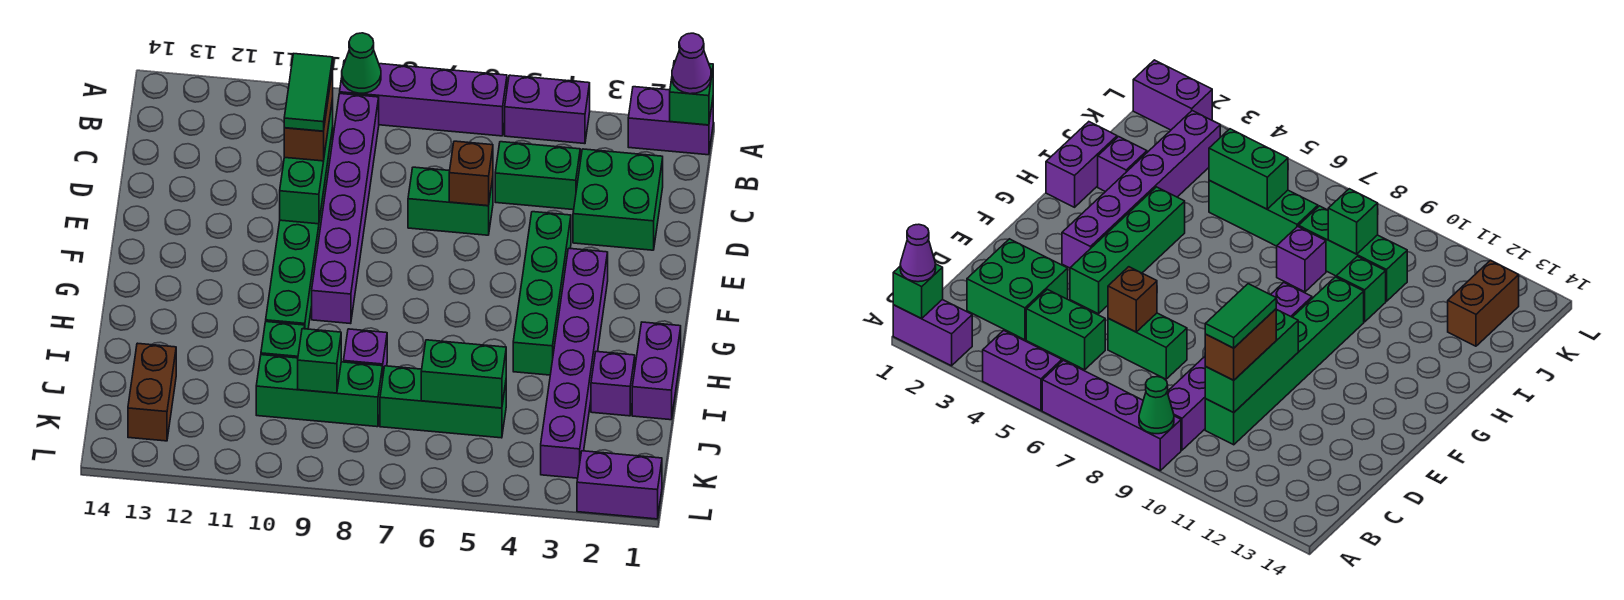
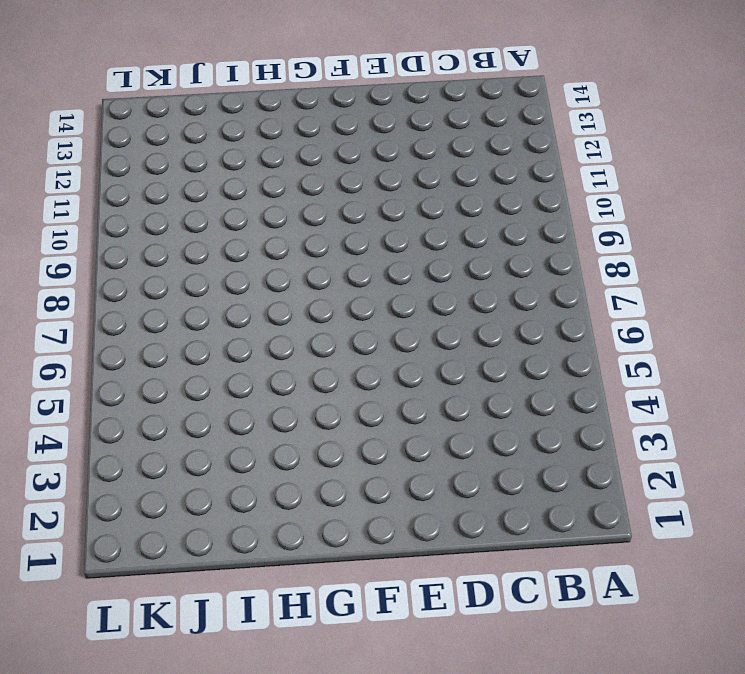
none -> purple brick A1:A2 level 1
none -> purple brick A4:A5 level 1
none -> purple brick A6:A9 level 1

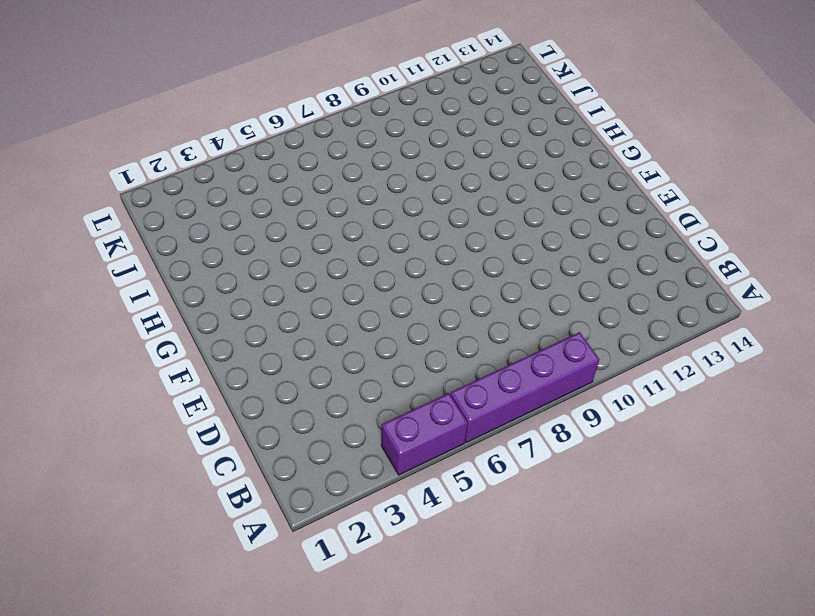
none -> purple brick A1:A2 level 1
none -> purple brick B9:G9 level 1
none -> green brick C2:D3 level 1

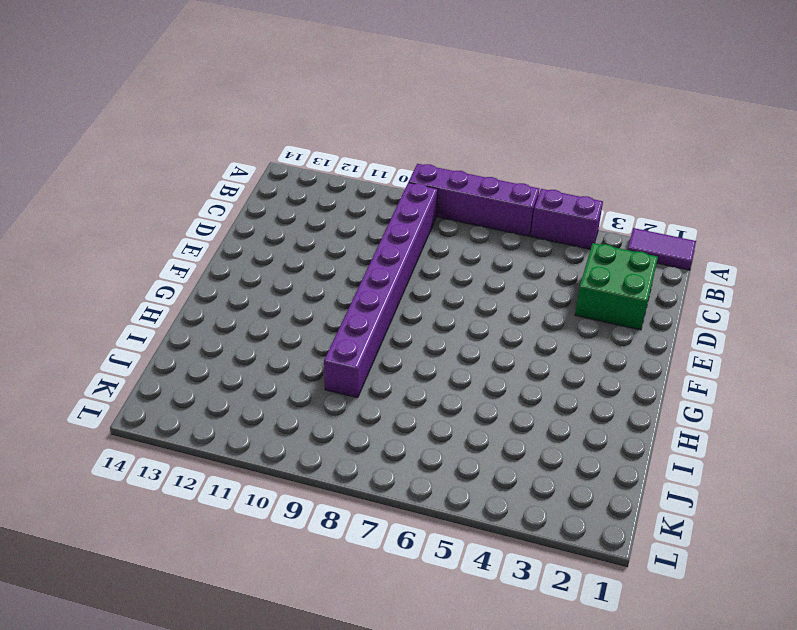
purple tile A1:A2 level 1 -> purple brick A1:A2 level 1
purple brick B9:I9 level 1 -> purple brick B9:G9 level 1
none -> green brick C4:C5 level 1
none -> green brick C10:H10 level 1
none -> green brick D6:D7 level 1

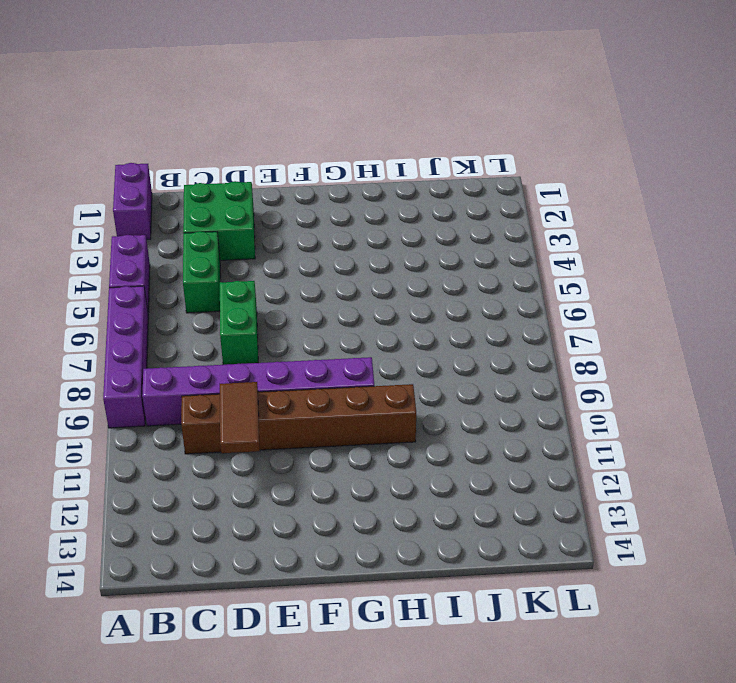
brown brick C10:H10 level 1 -> green brick C10:H10 level 1
brown tile D10:D11 level 2 -> green brick C10:E10 level 2
none -> green brick E4:H4 level 1
none -> purple brick F3:K3 level 1
none -> purple brick H1:I1 level 1

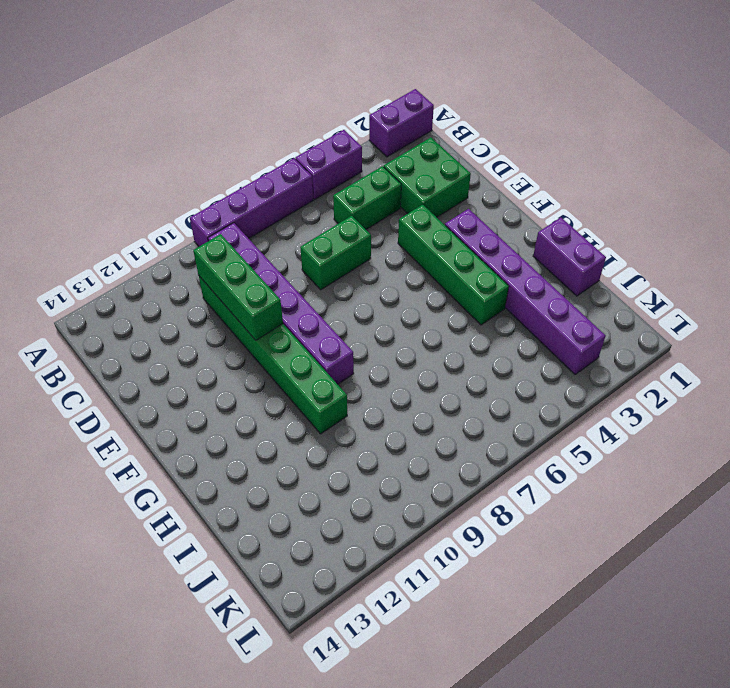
none -> purple brick I2 level 1
none -> purple brick I8 level 1
none -> green brick I10 level 1

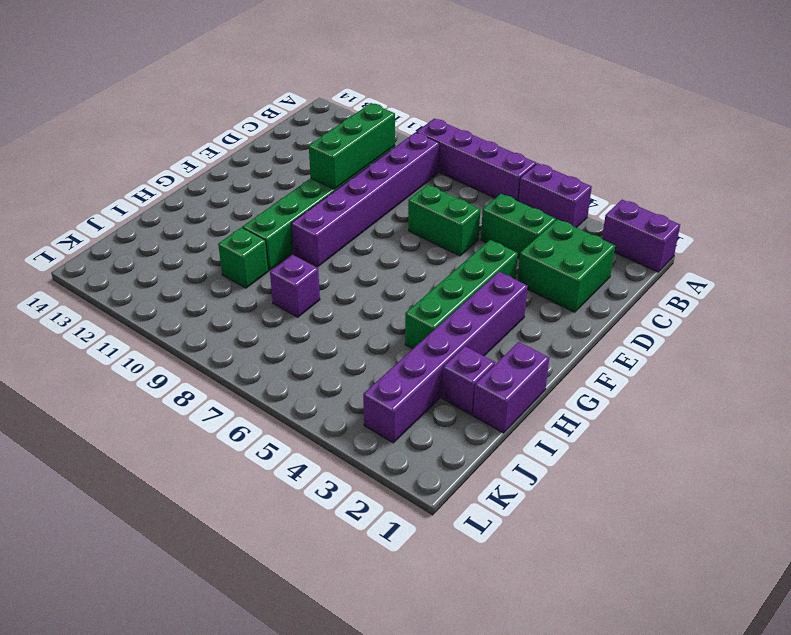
none -> green brick J5:J7 level 1
none -> green brick J8:J10 level 1
none -> brown brick J13:K13 level 1

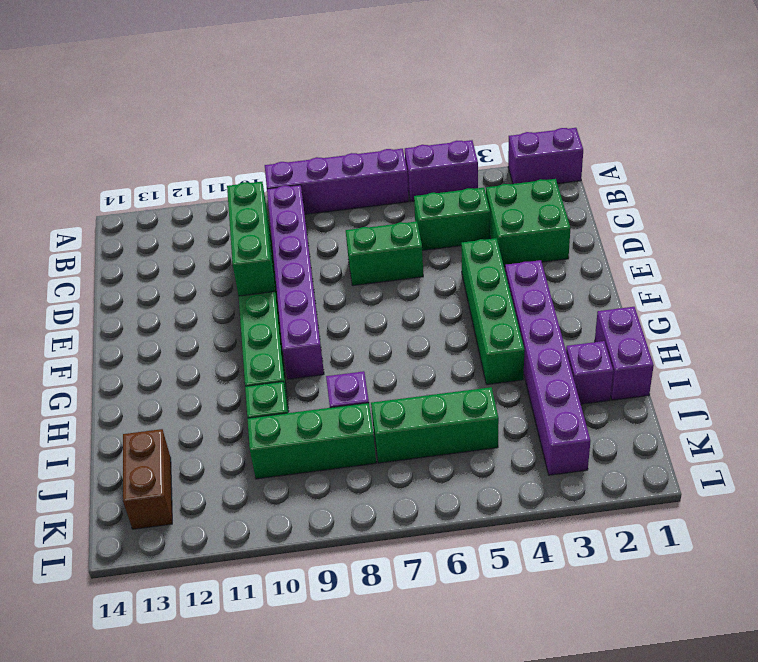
none -> purple brick L1:L2 level 1
none -> green brick A1 level 2
none -> green cone A9 level 2

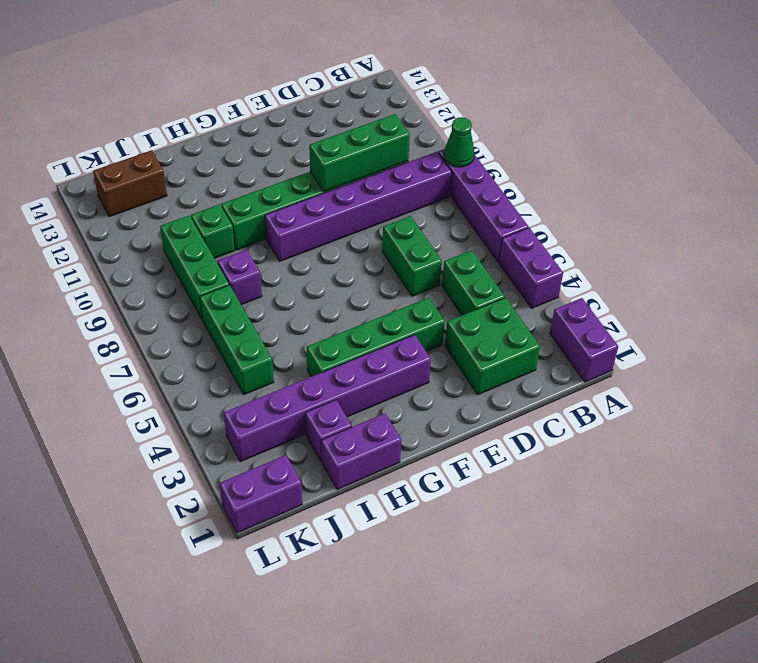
purple brick K1:L1 level 1 -> purple brick L1:L2 level 1
none -> green brick A1 level 2
none -> brown brick D6 level 2
none -> green brick J5:J6 level 2

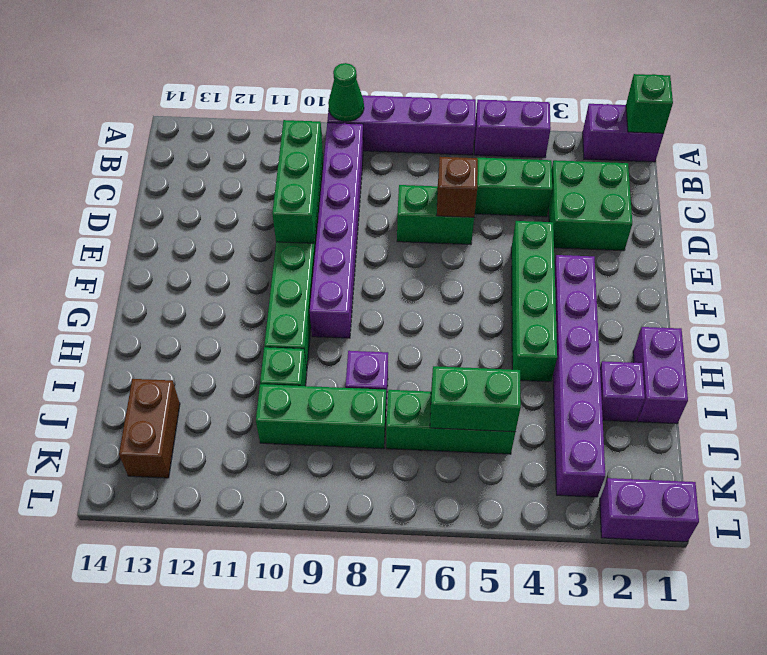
none -> green brick J9 level 2
none -> purple cone A1 level 3
none -> brown brick C10:D10 level 3

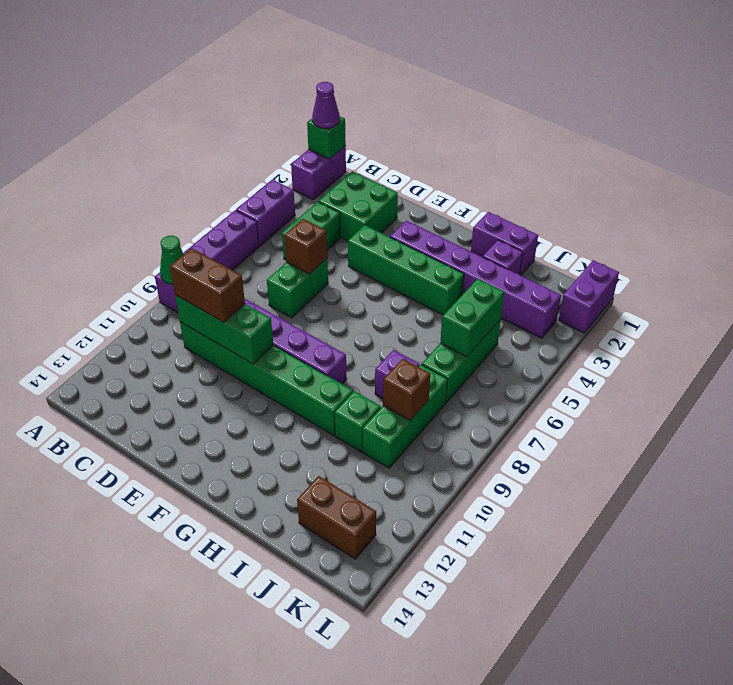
brown brick J9 level 2 -> green brick J9 level 2
none -> green tile C10:D10 level 4

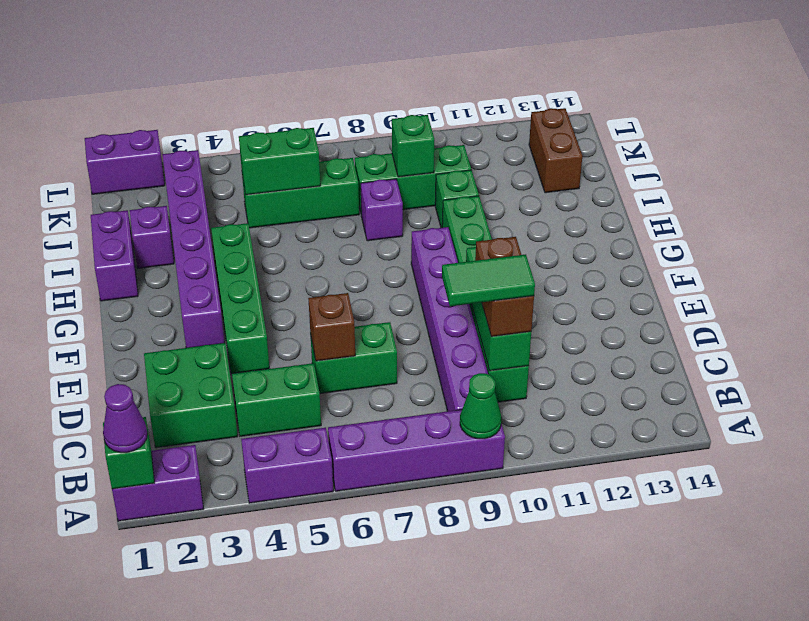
green tile C9:C10 level 4 -> green tile C10:D10 level 4

